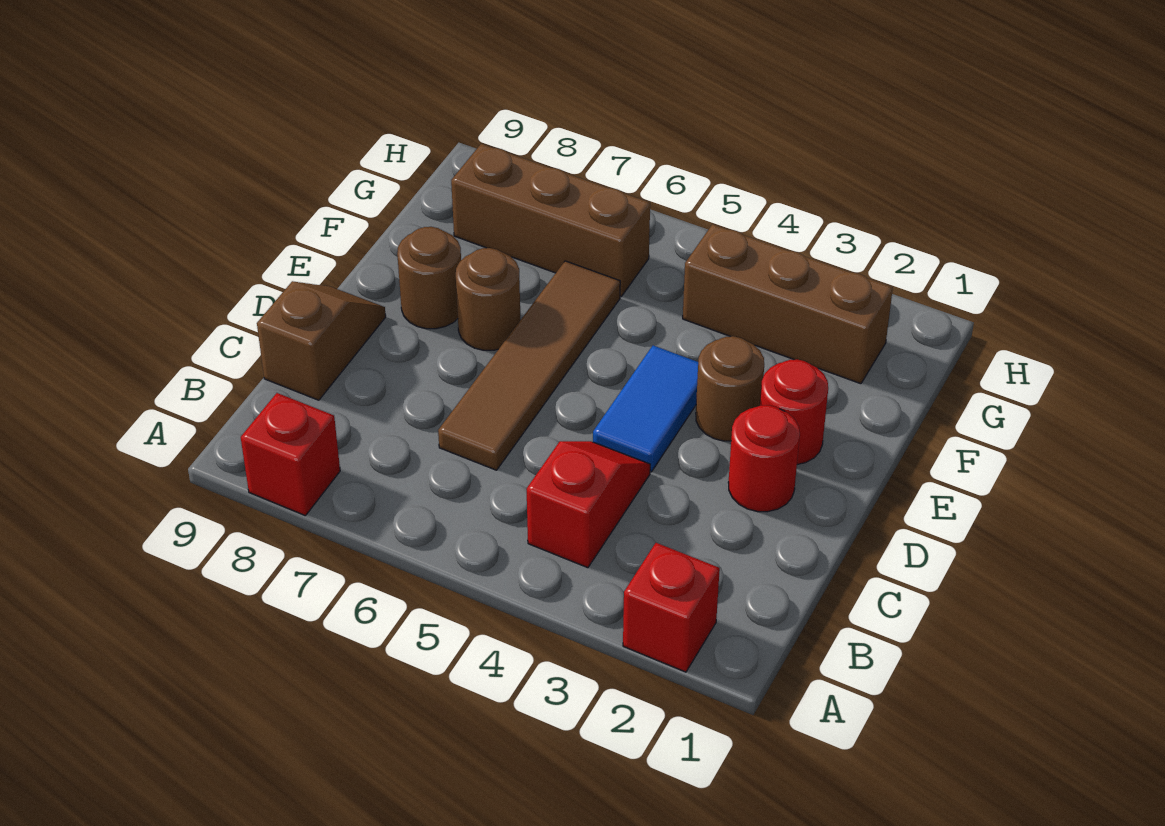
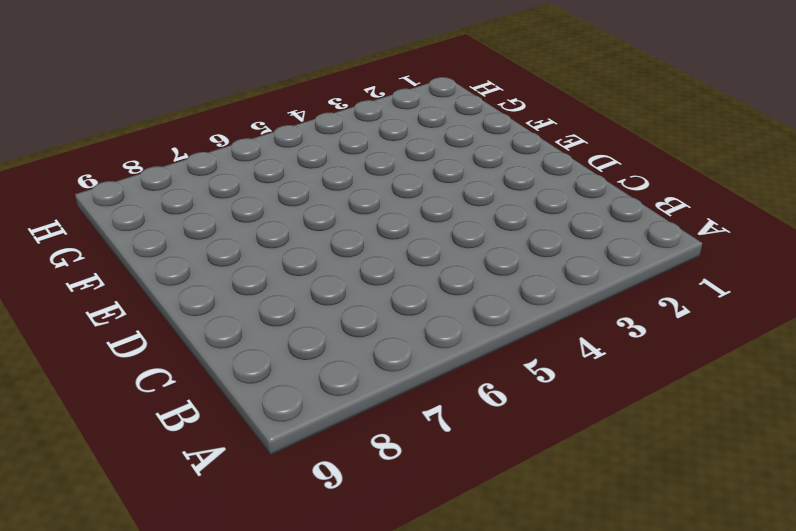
none -> red brick A2 level 1
none -> red brick A8 level 1
none -> red slope B4:C4 level 1 top B

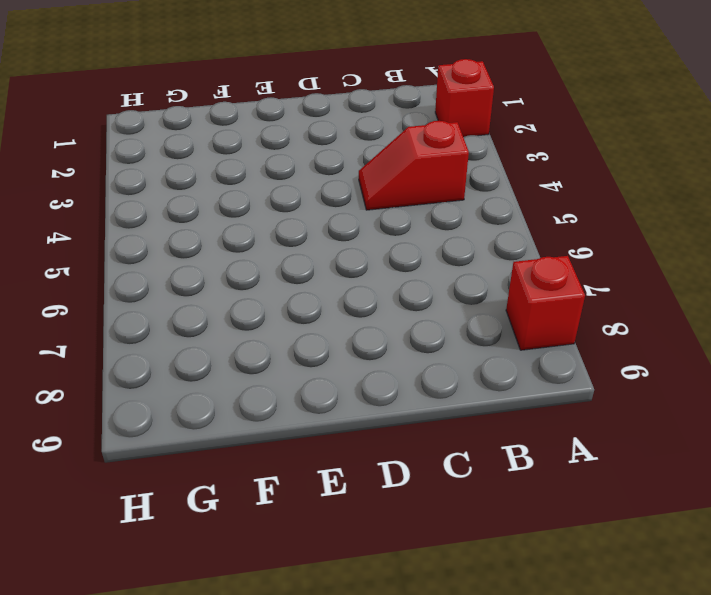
none -> brown tile C6:F6 level 1
none -> brown slope C9:D9 level 1 top C
none -> red round brick D2 level 1

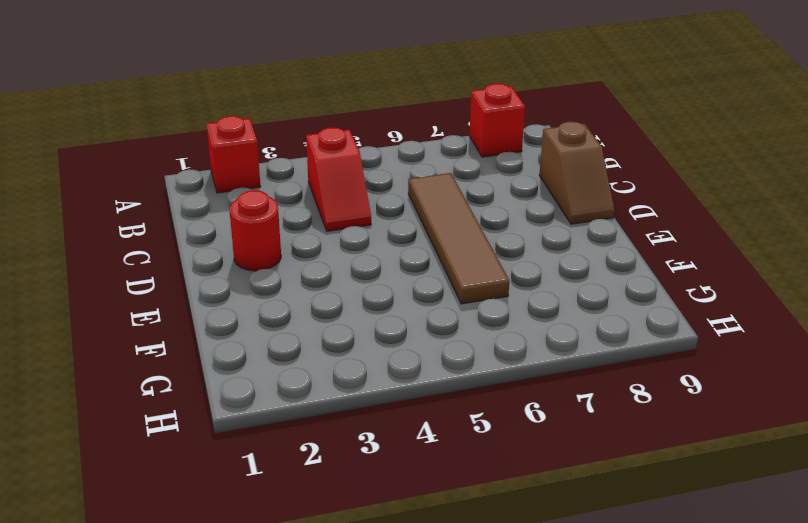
none -> blue tile D4:E4 level 1
none -> red round brick E2 level 1
none -> brown round brick E3 level 1

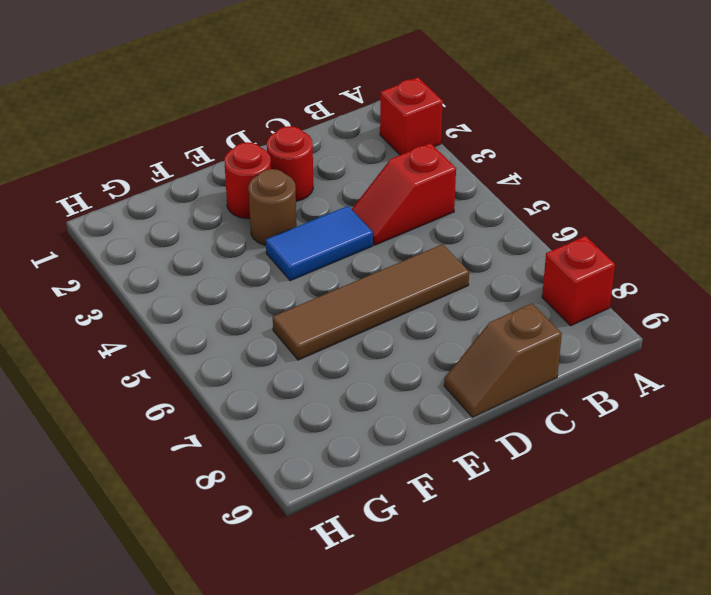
none -> brown round brick E7 level 1
none -> brown round brick E8 level 1
none -> brown brick G2:G4 level 1

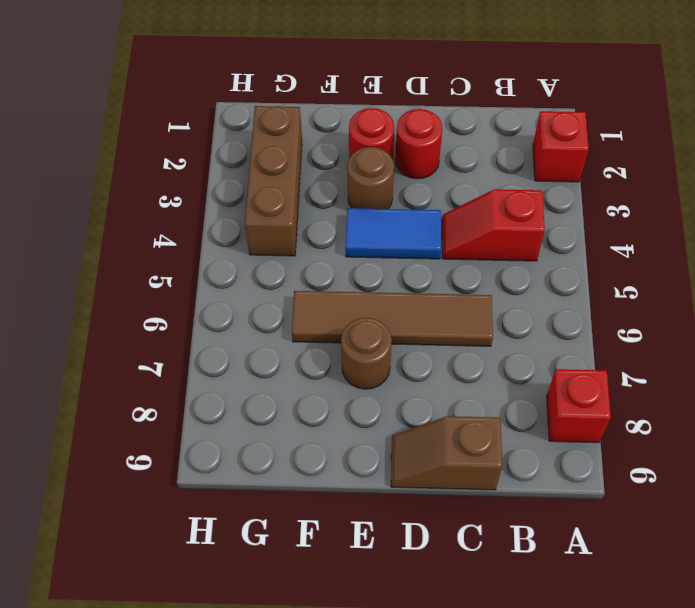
none -> brown round brick E8 level 1
none -> brown brick G6:G8 level 1

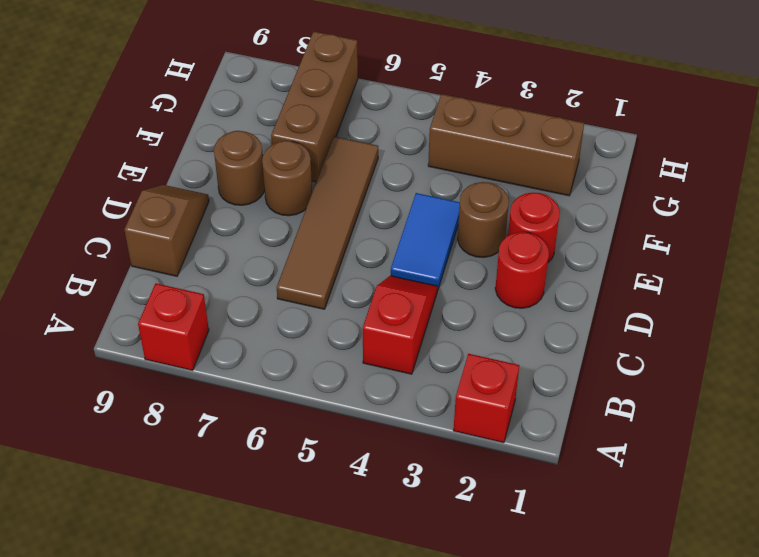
brown brick F7:H7 level 1 -> brown brick G6:G8 level 1

